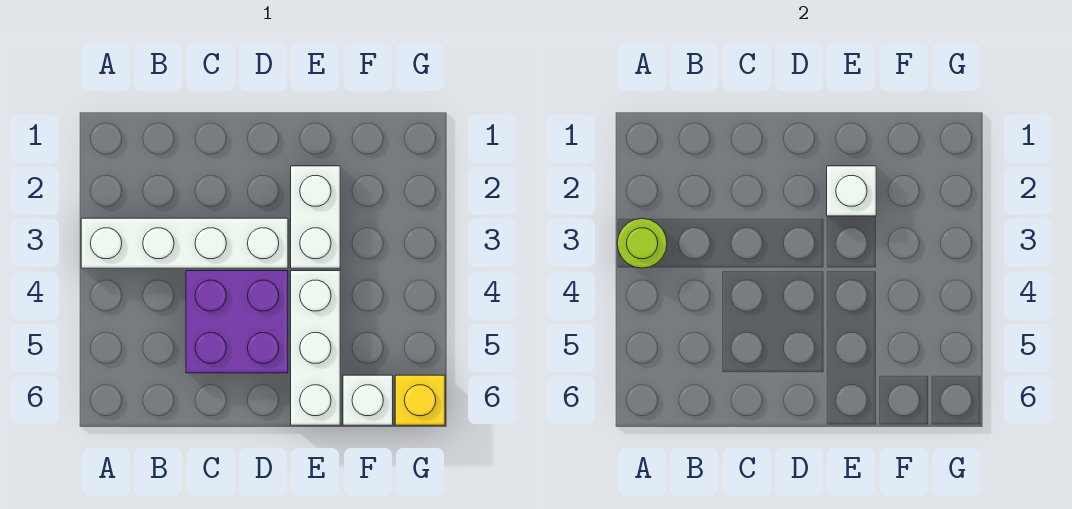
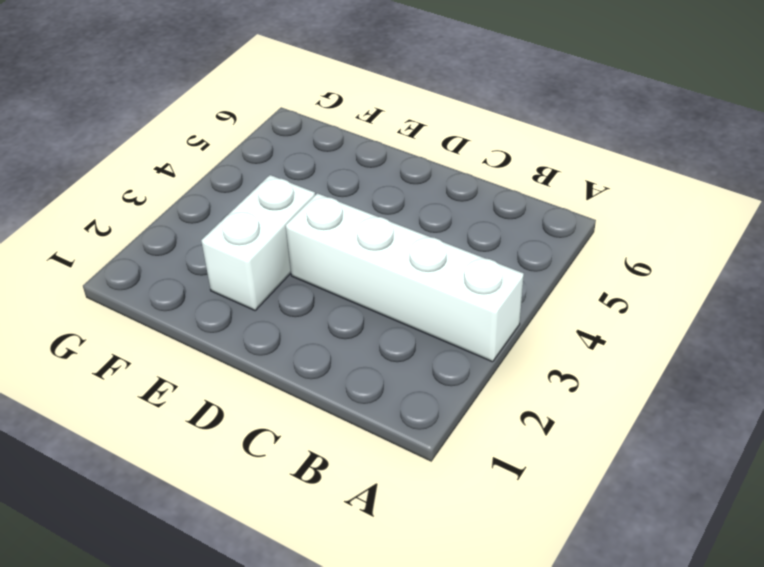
none -> purple brick C4:D5 level 1
none -> white brick E4:E6 level 1

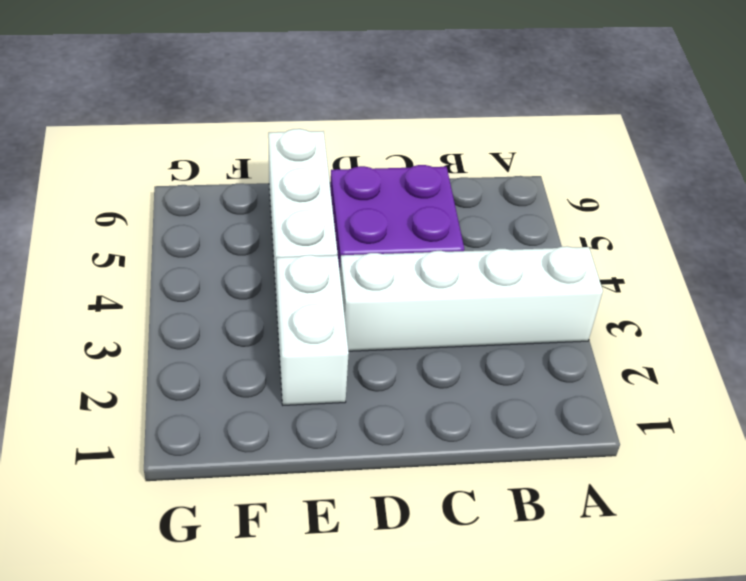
none -> white brick F6 level 1
none -> yellow brick G6 level 1

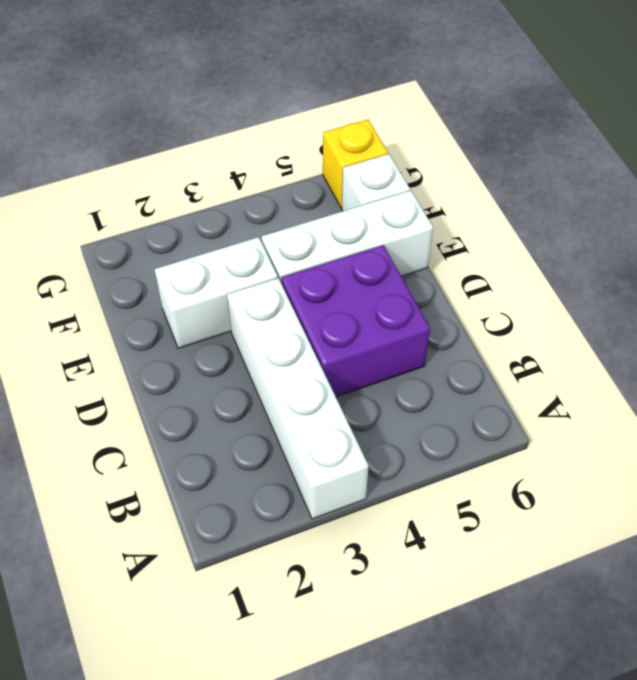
none -> lime round brick A3 level 2
none -> white brick E2 level 2

